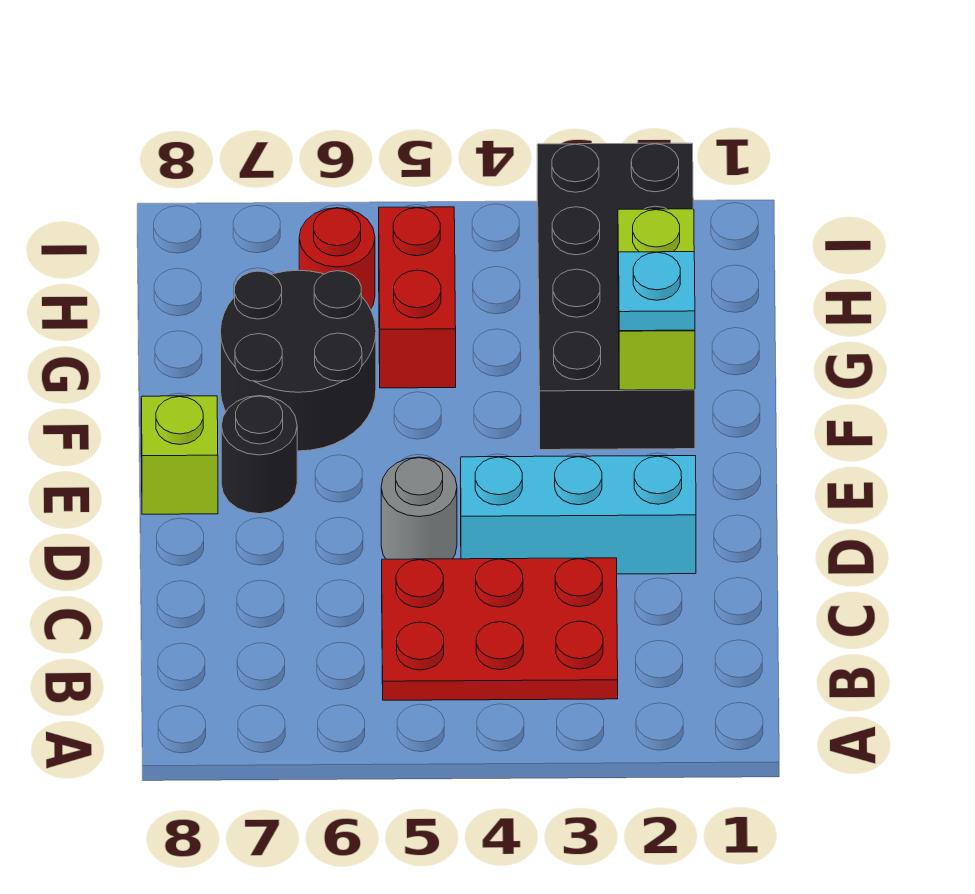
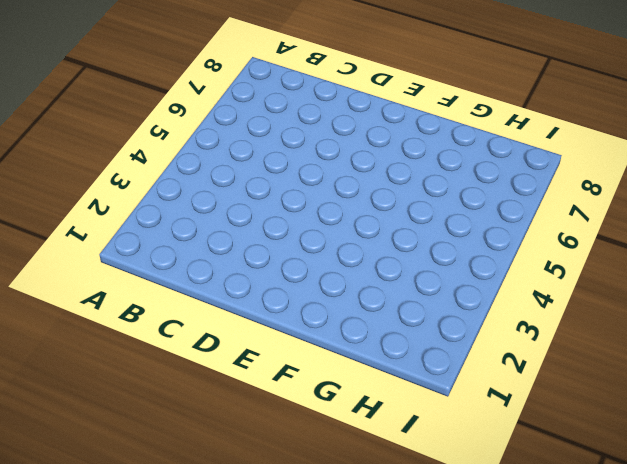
none -> red plate B3:C5 level 1
none -> cyan brick D2:D4 level 1

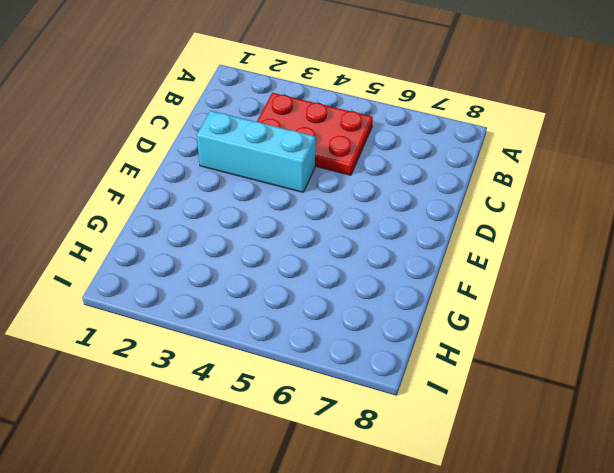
none -> grey round brick D5 level 1
none -> black round brick E7 level 1

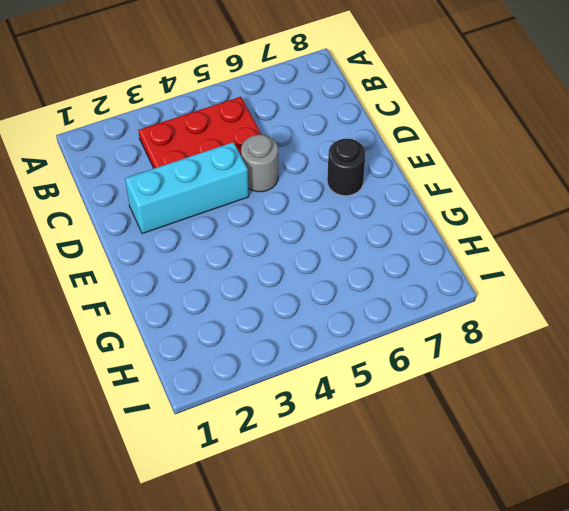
none -> lime brick E8 level 1
none -> black brick F2:I3 level 1

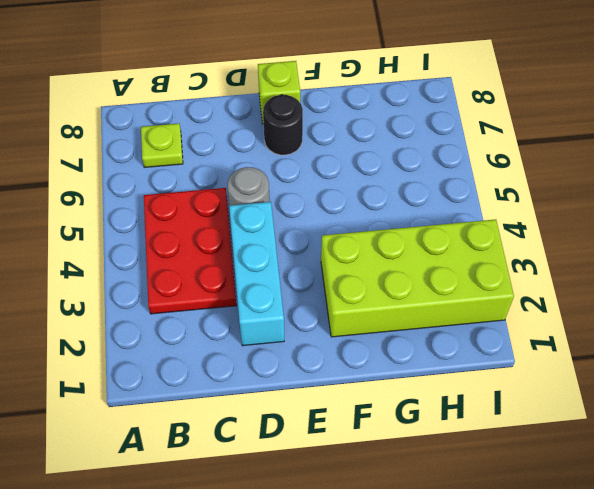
lime plate B7 level 1 -> none
lime brick F2:I3 level 1 -> black brick F2:I3 level 1
none -> black round brick F6:G7 level 1
none -> red brick G5:H5 level 1

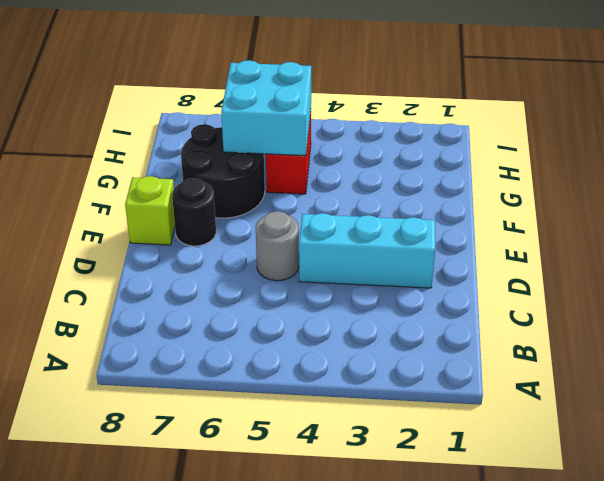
cyan brick G5:H6 level 2 -> none
none -> red plate B3:C5 level 1
none -> black brick F2:I3 level 1

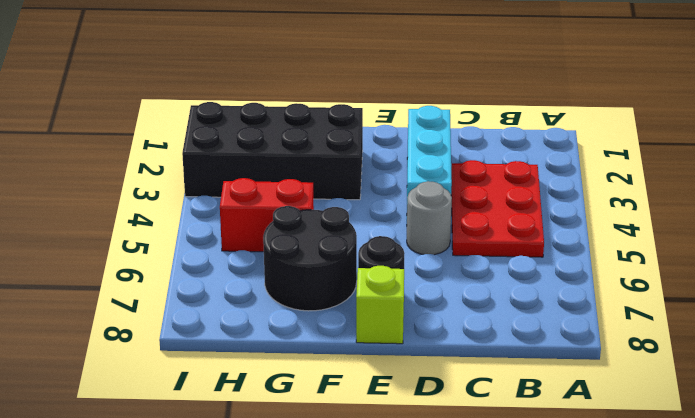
none -> red round brick H6 level 1
none -> lime brick F2:G2 level 2

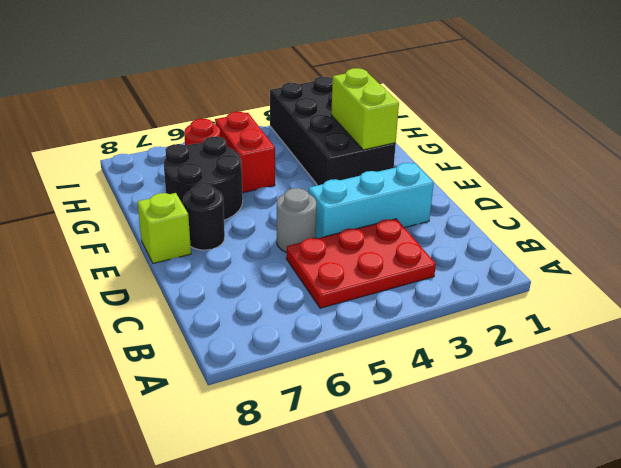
none -> cyan plate F2 level 3

